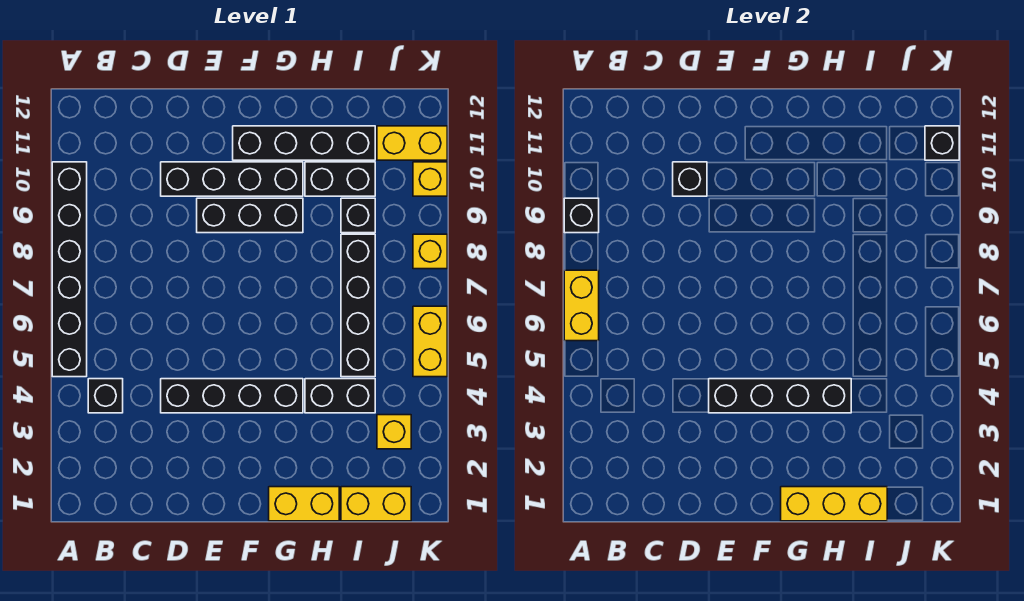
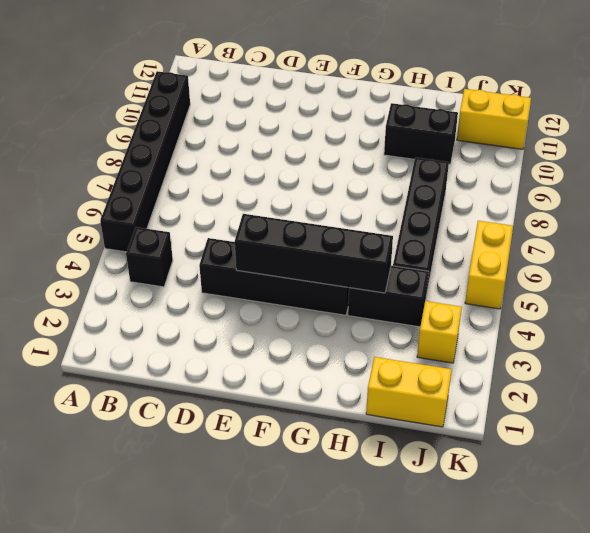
none -> black brick D10:G10 level 1
none -> black brick E9:G9 level 1
none -> black brick F11:I11 level 1

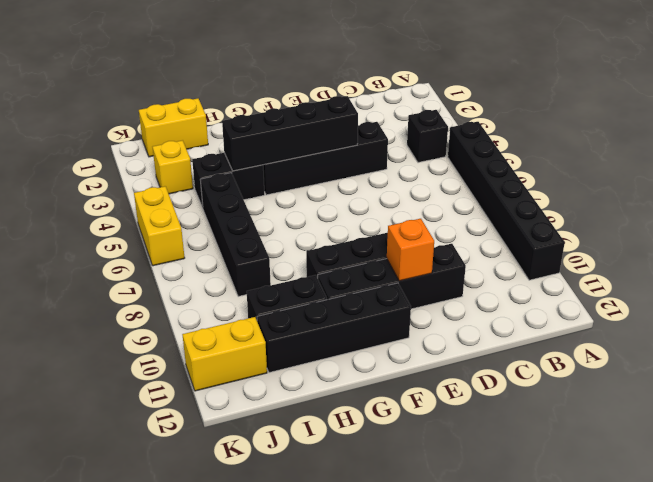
orange brick E10 level 2 -> none
none -> yellow brick G1:H1 level 1
none -> black brick I9 level 1
none -> yellow brick K8 level 1

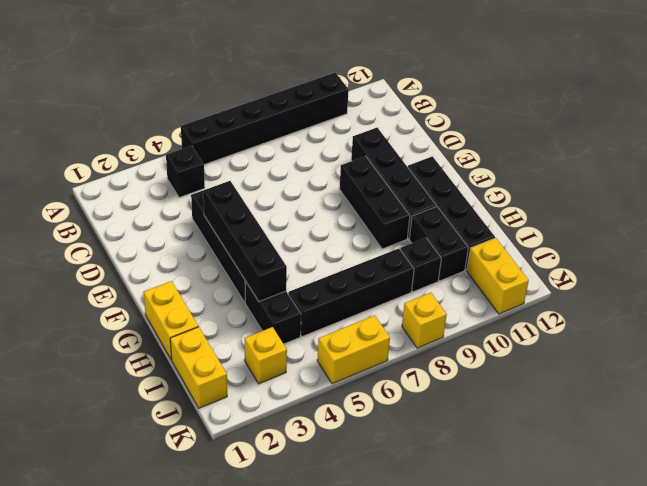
none -> yellow brick K10 level 1
none -> yellow brick A6:A7 level 2
none -> black brick A9 level 2

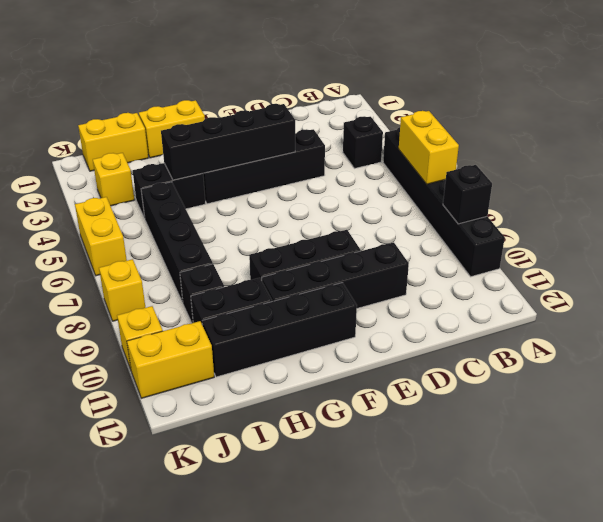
none -> black brick D10 level 2
none -> yellow brick G1:I1 level 2
none -> black brick K11 level 2

